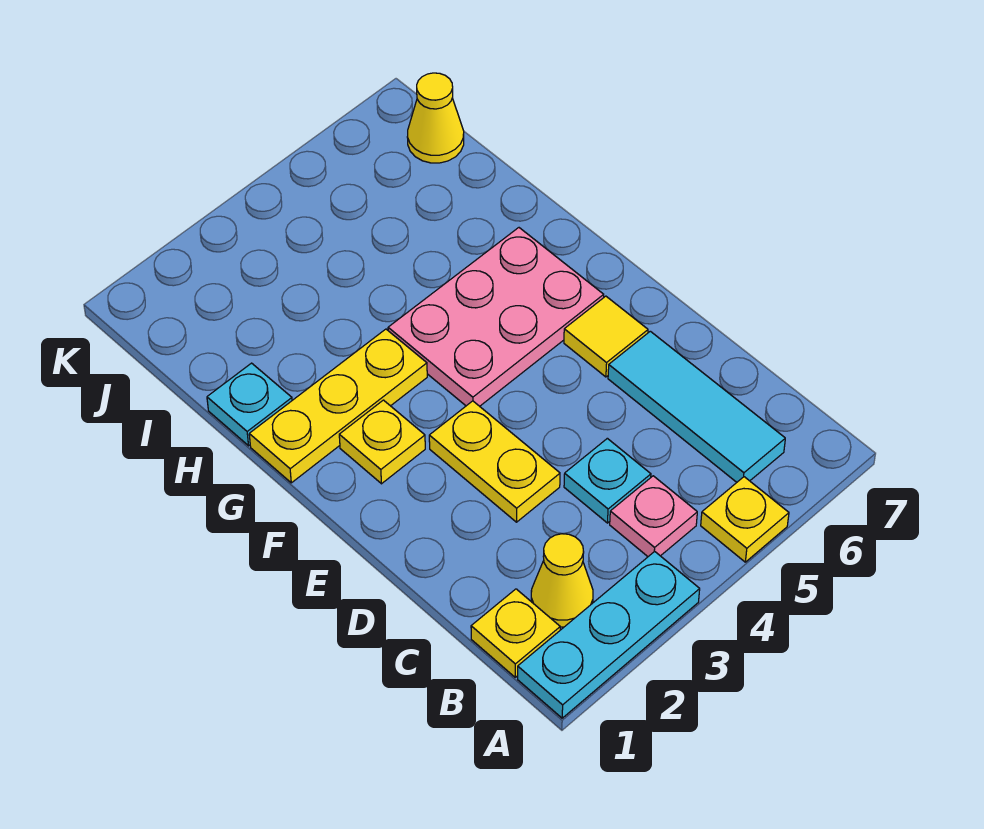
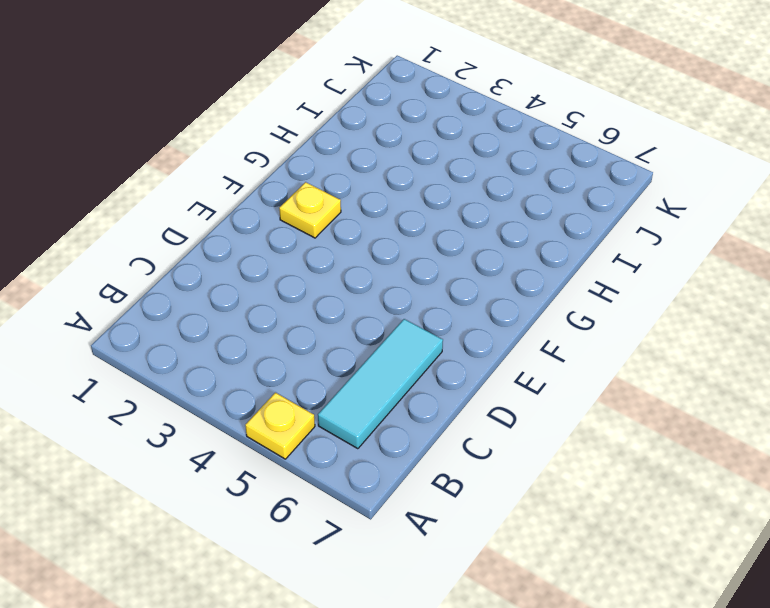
none -> cyan plate A1:A3 level 1
none -> yellow plate B1 level 1
none -> yellow cone B2 level 1

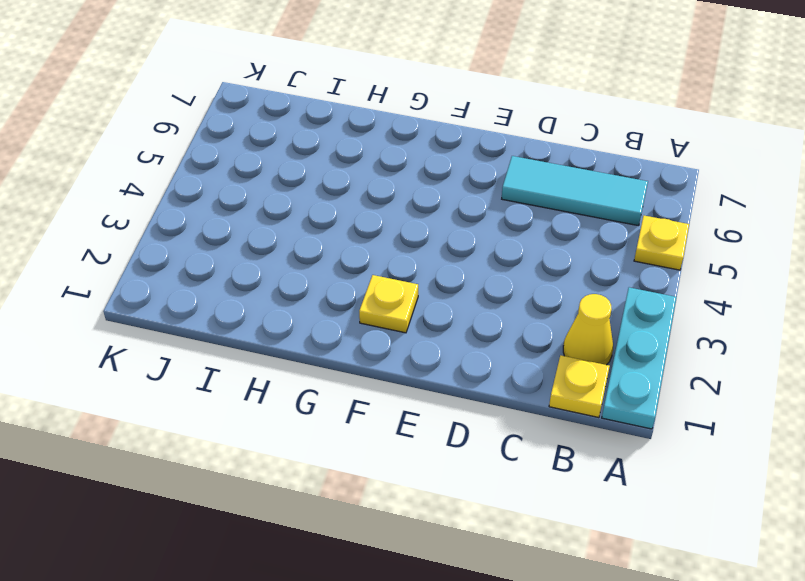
none -> pink plate B4 level 1
none -> cyan plate C4 level 1
none -> yellow plate D3:E3 level 1

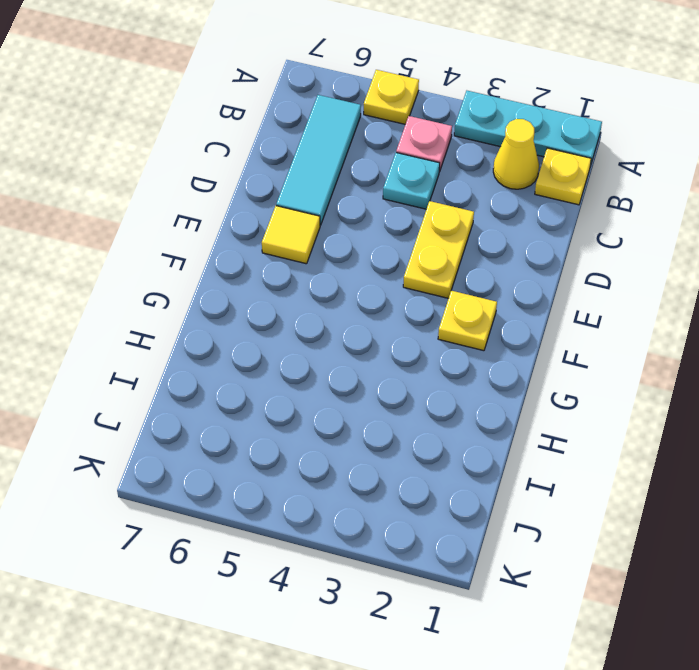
none -> pink plate F4:G6 level 1
none -> yellow plate G1:G3 level 1
none -> cyan plate H1 level 1

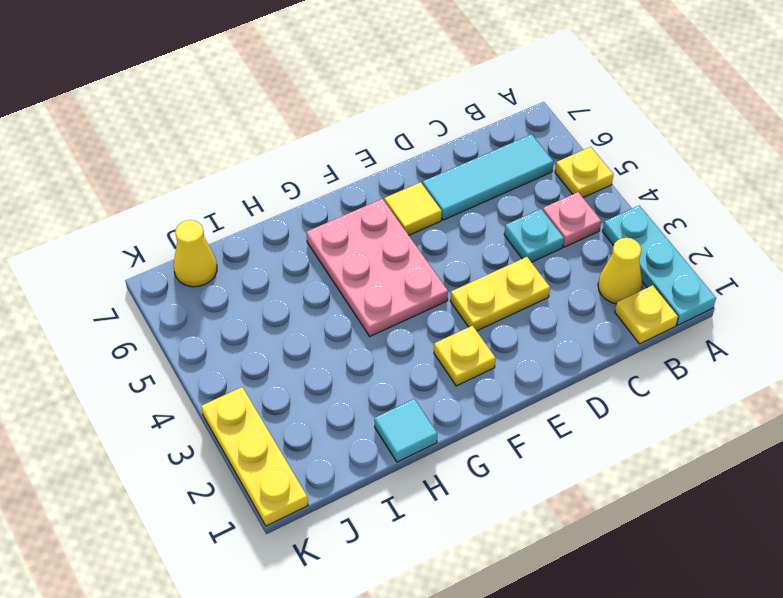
cyan tile H1 level 1 -> cyan plate H1 level 1
yellow plate K1:K3 level 1 -> yellow plate G1:G3 level 1

